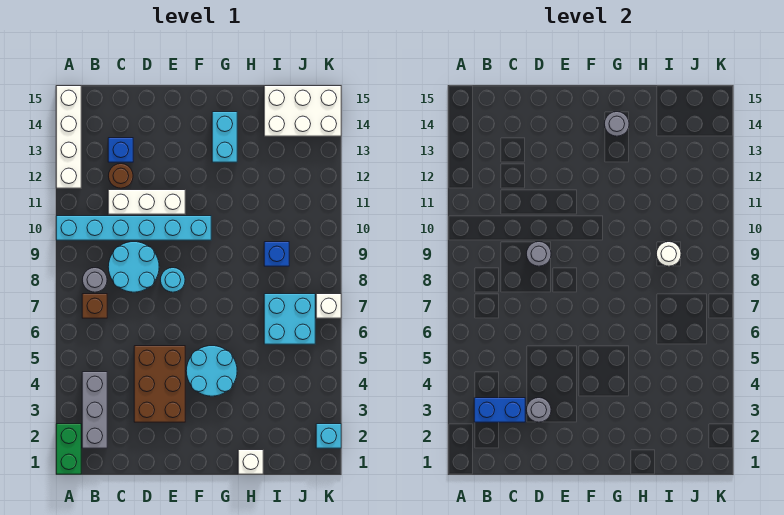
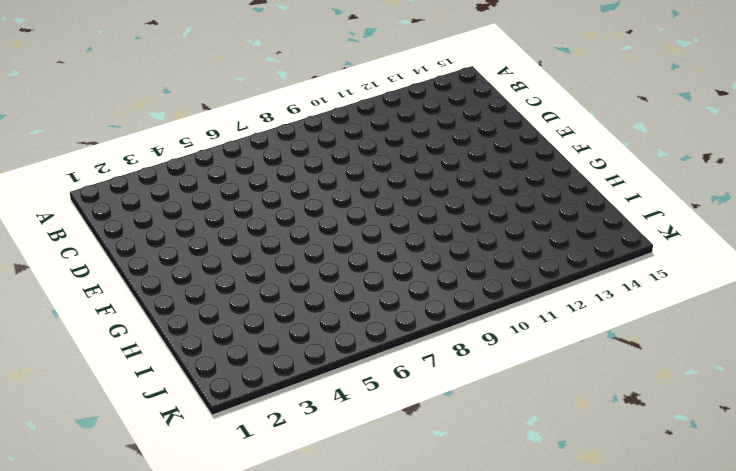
none -> green brick A1:A2 level 1
none -> cyan brick A10:F10 level 1
none -> white brick A12:A15 level 1

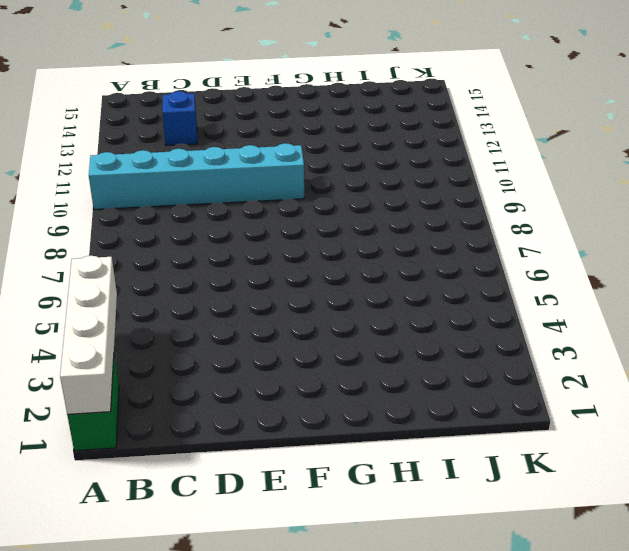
white brick A1:A4 level 2 -> white brick A12:A15 level 1
none -> grey brick B2:B4 level 1
none -> brown brick B7 level 1
none -> grey round brick B8 level 1

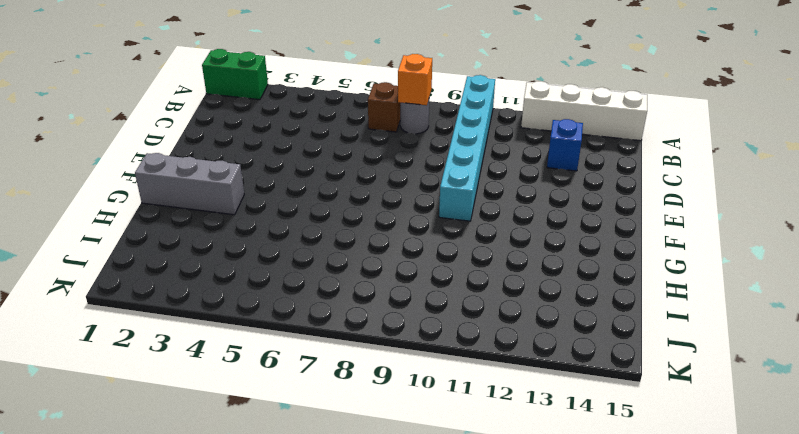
orange brick B8 level 2 -> none
grey brick G1:G3 level 1 -> grey brick B2:B4 level 1
none -> cyan round brick C8:D9 level 1
none -> white brick C11:E11 level 1
none -> brown round brick C12 level 1

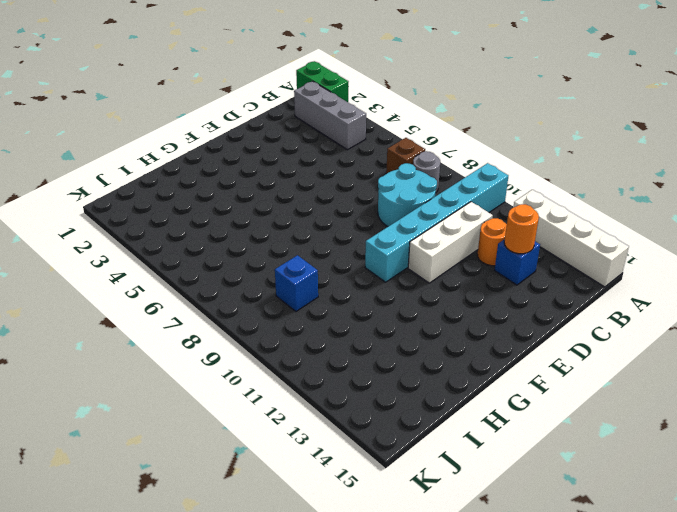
orange round brick C12 level 1 -> brown round brick C12 level 1
orange round brick C13 level 2 -> none
none -> brown brick D3:E5 level 1
none -> cyan round brick E8 level 1
none -> cyan round brick F4:G5 level 1

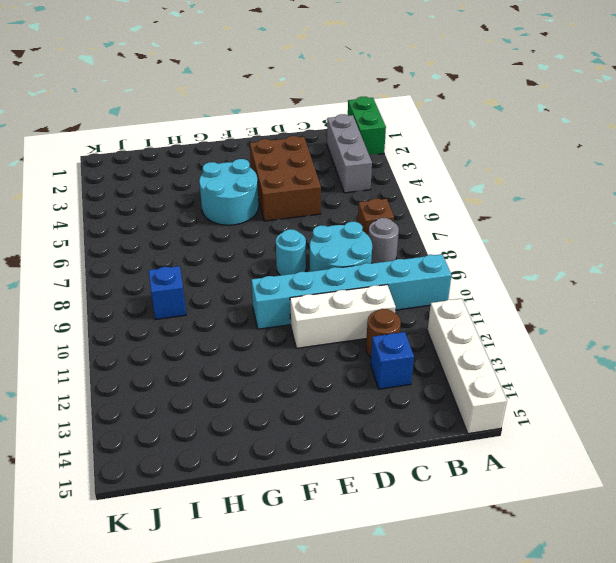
none -> cyan brick G13:G14 level 1
none -> white brick H1 level 1
none -> cyan brick I6:J7 level 1

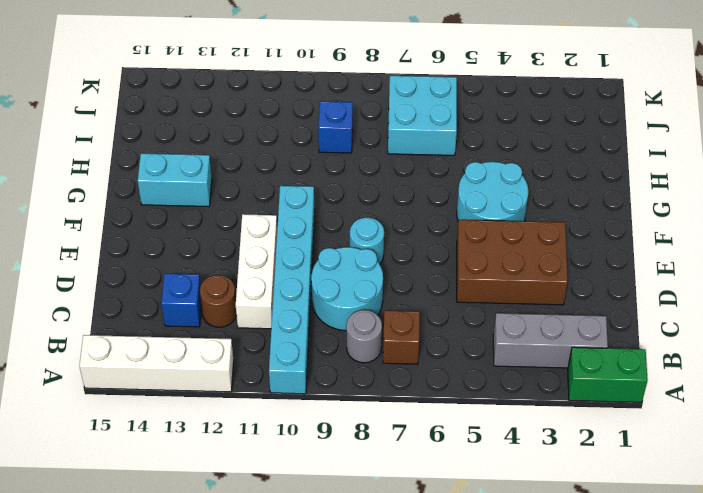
none -> white brick H1 level 1
none -> white brick I14:K15 level 1
none -> cyan brick K2 level 1

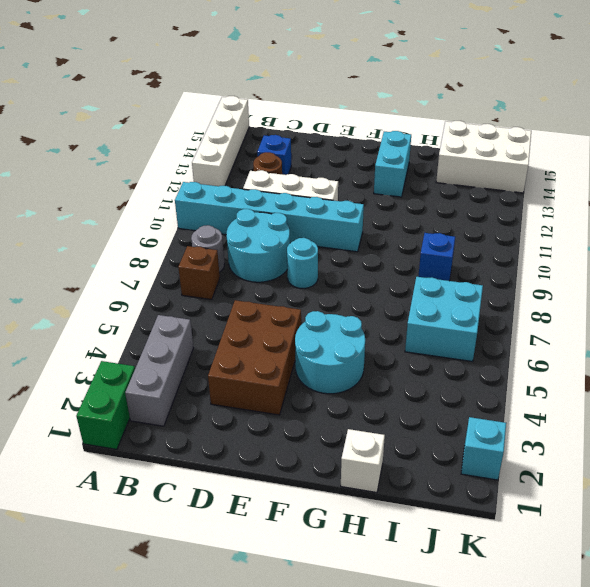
none -> white brick K7 level 1
none -> blue brick B3:C3 level 2
none -> grey round brick D3 level 2

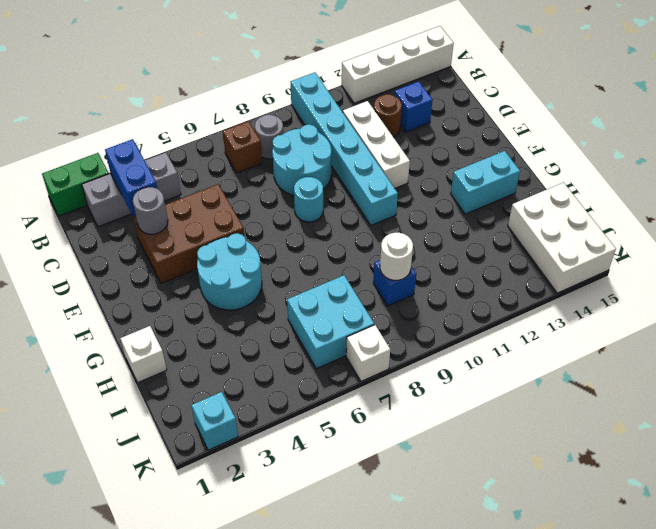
none -> grey round brick D9 level 2
none -> grey round brick G14 level 2

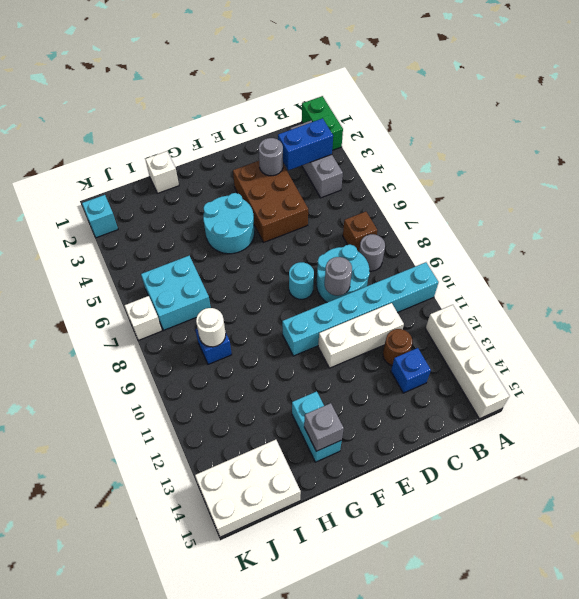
grey brick G14 level 2 -> grey round brick G14 level 2

